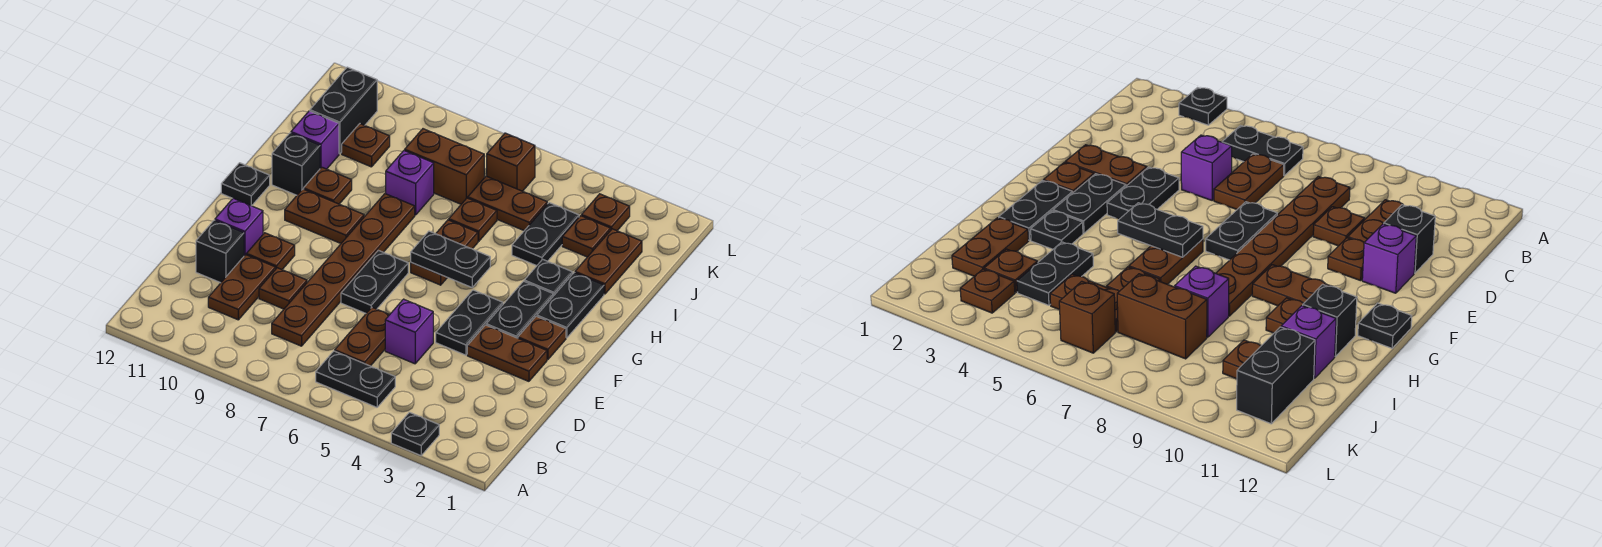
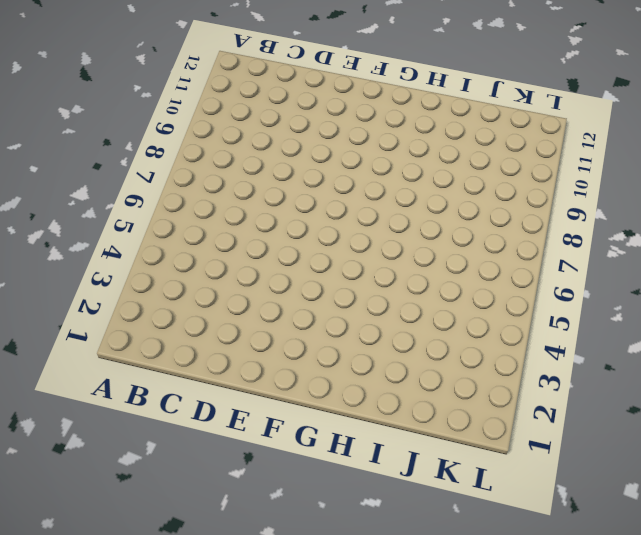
none -> black plate A3 level 1
none -> black plate B5:B6 level 1
none -> brown plate C6:D6 level 1
none -> brown plate C8:H8 level 1

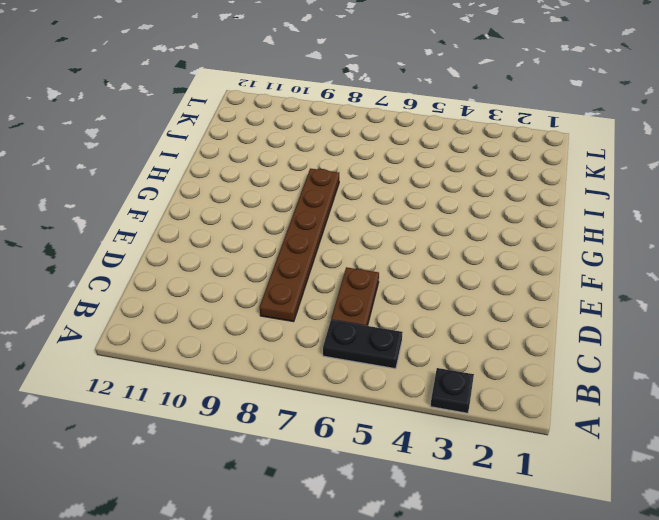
none -> brown plate C10:D10 level 1
none -> purple brick D5 level 1
none -> brown plate D9 level 1
none -> black brick D11 level 1

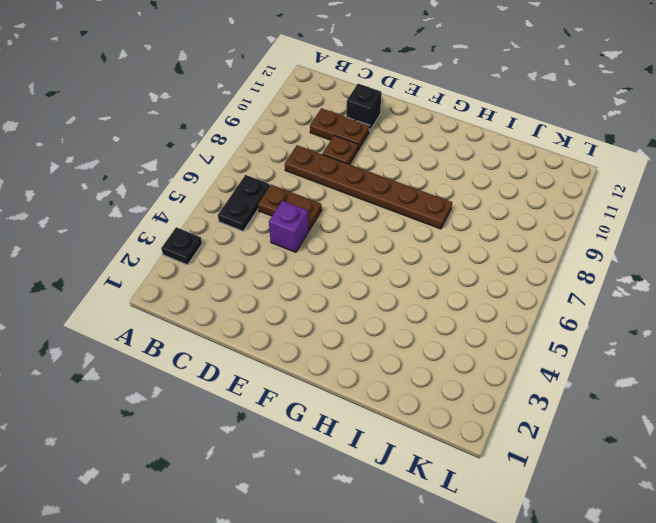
none -> brown plate E2:E3 level 1
none -> black plate E4:F4 level 1
none -> black plate E7:F7 level 1
none -> brown plate E10 level 1

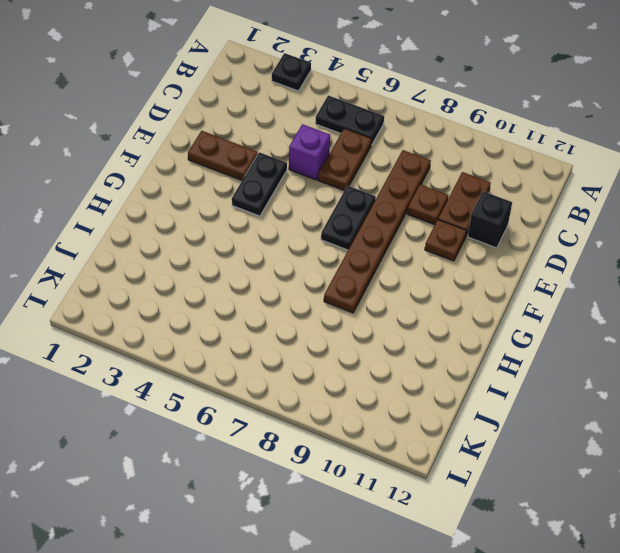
none -> purple brick E11 level 1
none -> brown plate F2 level 1
none -> black plate F3:G3 level 1
none -> black plate G2:H2 level 1

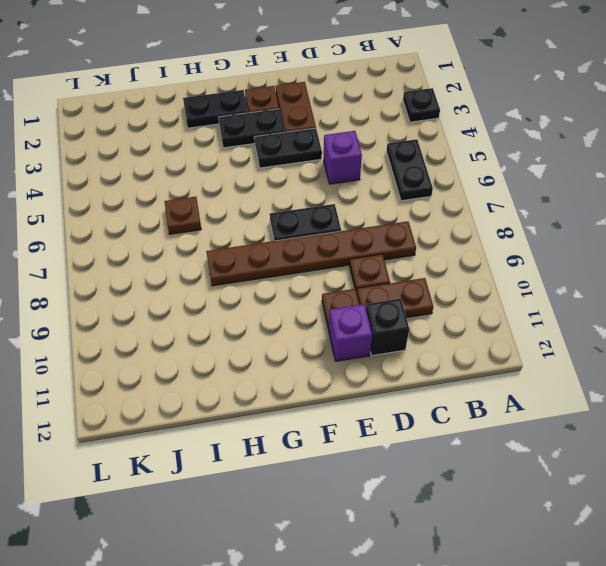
none -> brown plate C6:D6 level 1
none -> brown plate G6:H6 level 1
none -> brown plate G9:G10 level 1
none -> black plate G12 level 1

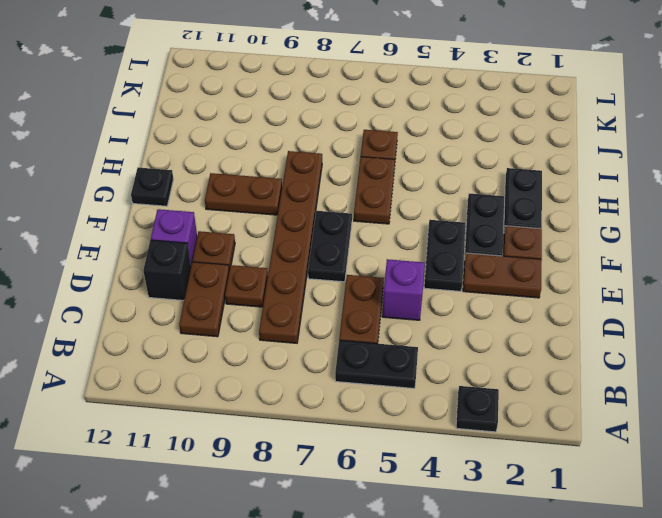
none -> black plate H3 level 1
none -> brown plate H10 level 1
none -> black brick H11 level 1
none -> brown plate I2:J2 level 1

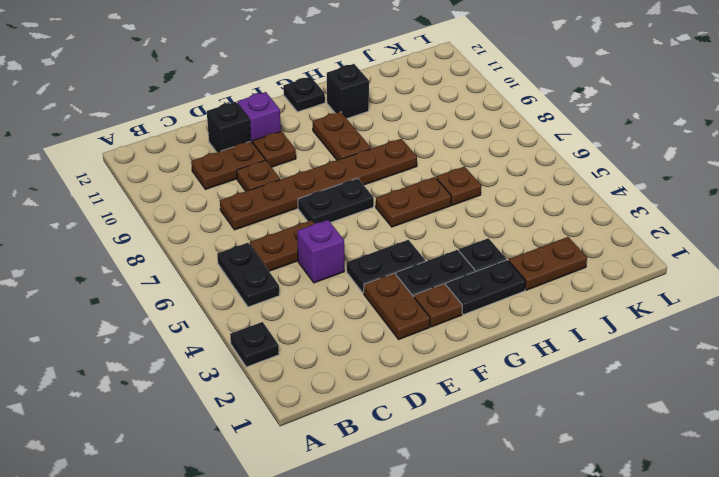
none -> brown plate H10 level 1
none -> black plate I4:J4 level 1
none -> purple brick I8 level 1
none -> purple brick I11 level 1

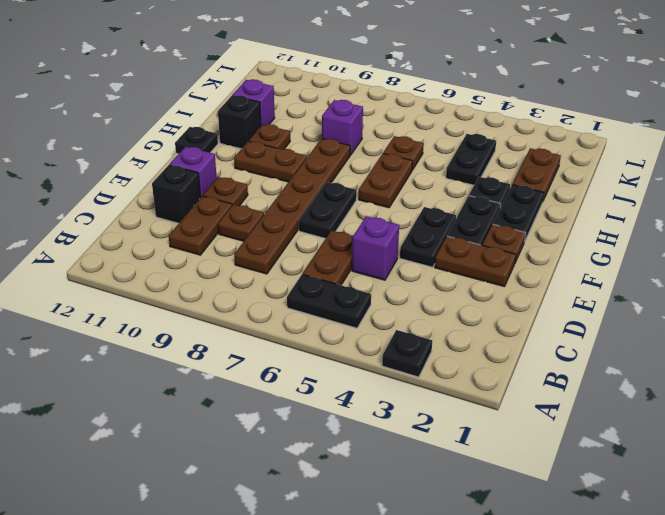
none -> brown plate J3 level 1
none -> brown plate J5:J6 level 1
none -> brown brick J7:J8 level 1
none -> brown plate J10 level 1

